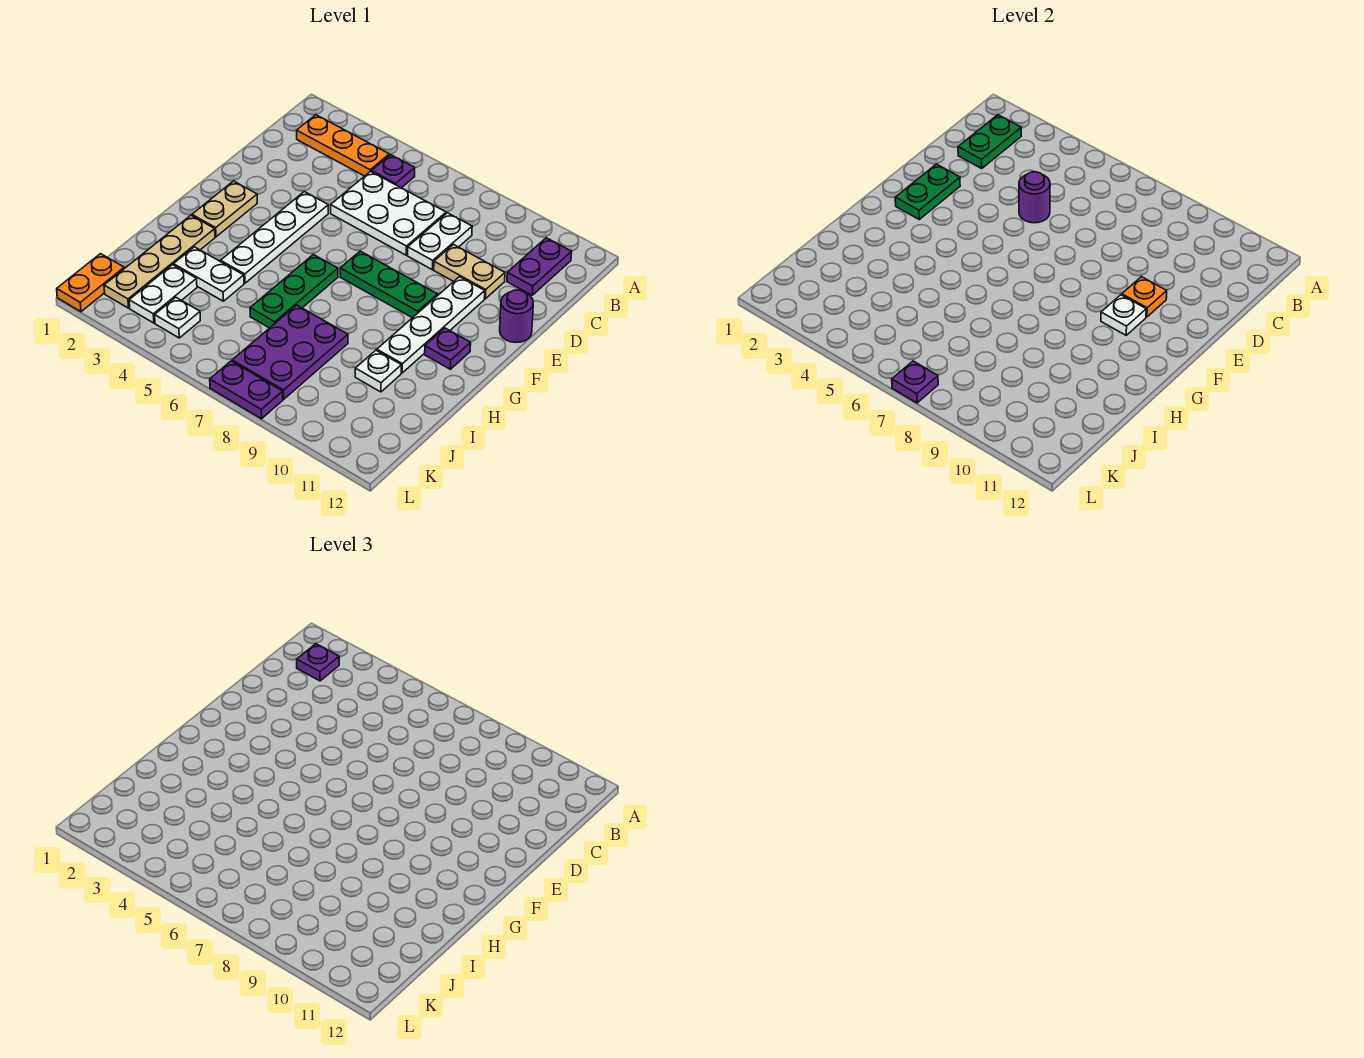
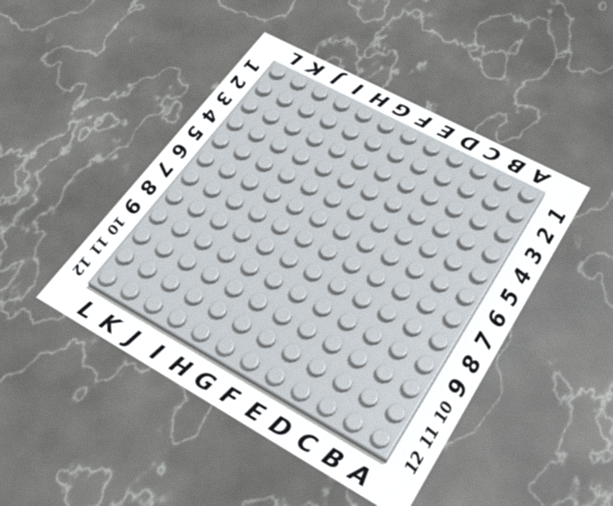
none -> orange plate B2:B4 level 1
none -> purple plate B5 level 1
none -> purple plate B11:C11 level 1

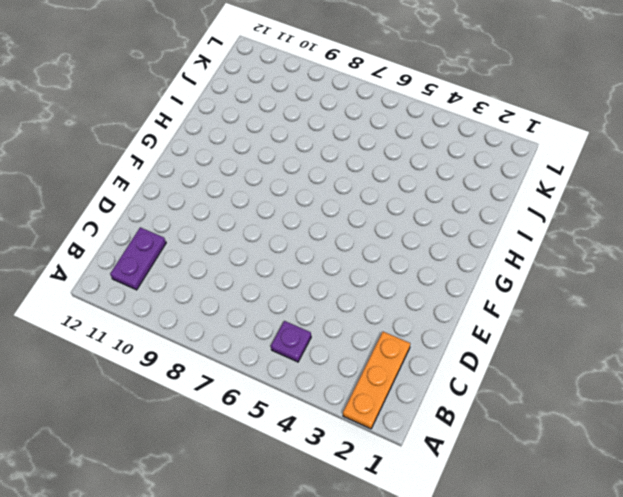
orange plate A2:C2 level 1 -> orange plate B2:B4 level 1
none -> white plate C5:D7 level 1
none -> white plate C8:D8 level 1
none -> tan plate D9:D10 level 1

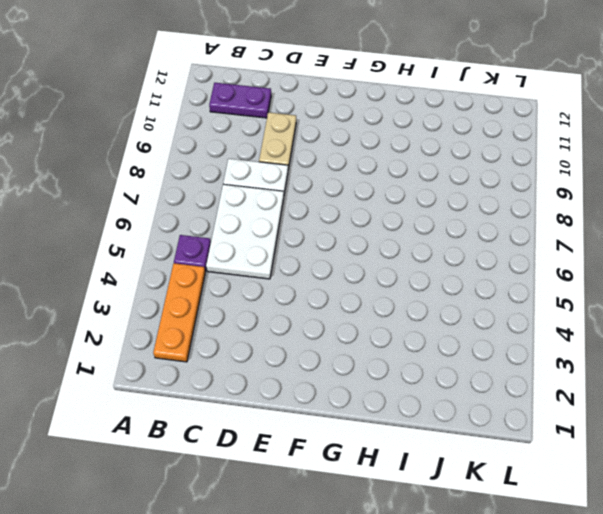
none -> white plate E4:H4 level 1
none -> white plate E10:H10 level 1
none -> purple round brick E12 level 1

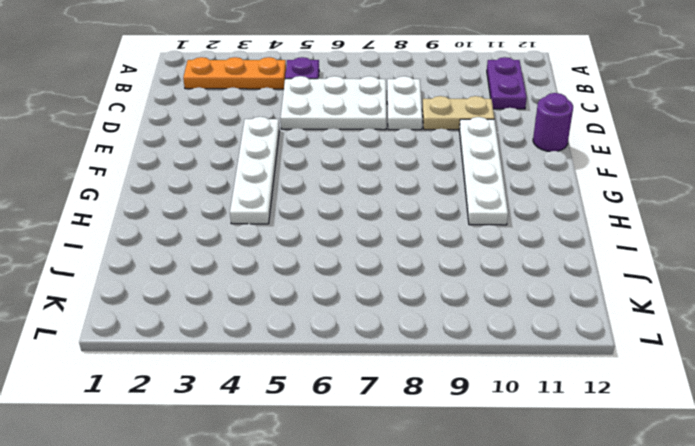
none -> tan plate F2:G2 level 1
none -> green plate F7:F9 level 1
none -> green plate G6:I6 level 1

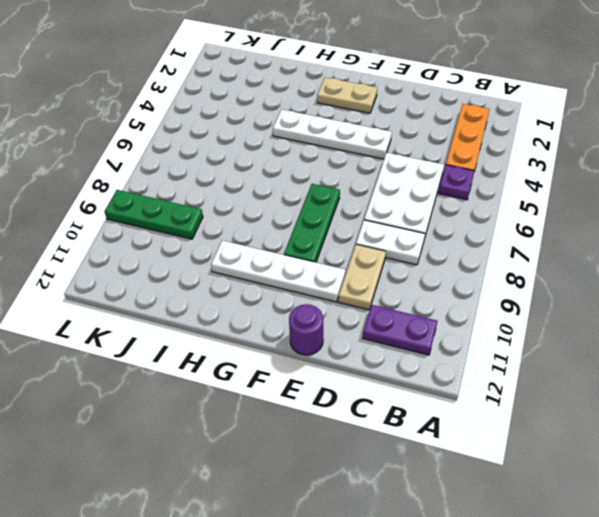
green plate J9:L9 level 1 -> green plate G6:I6 level 1
none -> purple plate G11 level 1
none -> tan plate H2:K2 level 1
none -> white plate I3:I4 level 1

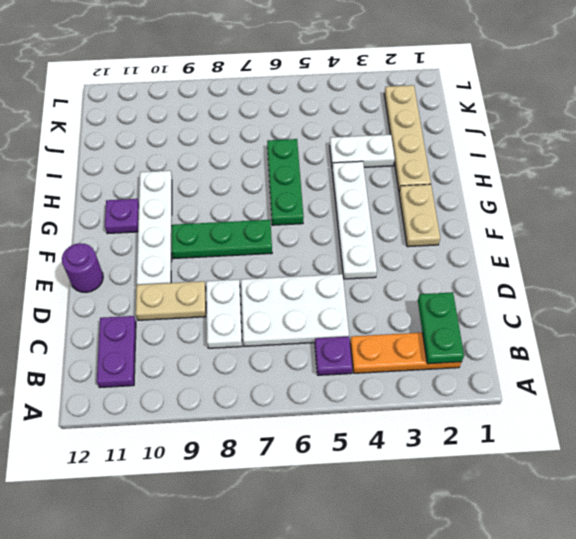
none -> purple plate I7:K8 level 1
none -> white plate I10 level 1
none -> white plate J3:K3 level 1

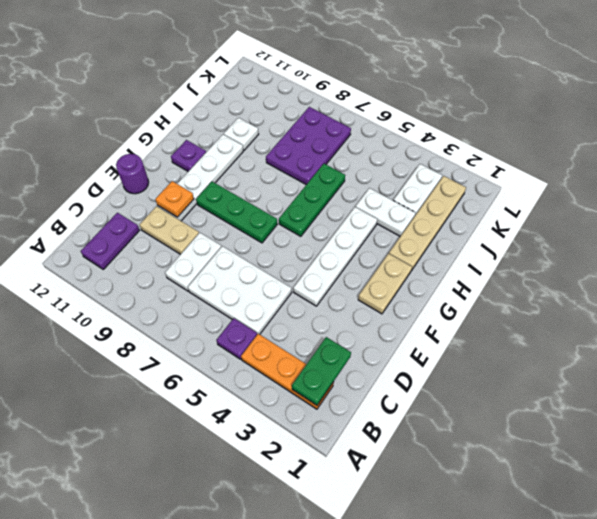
none -> orange plate K1:L1 level 1
none -> white plate K4 level 1
none -> purple plate L7:L8 level 1

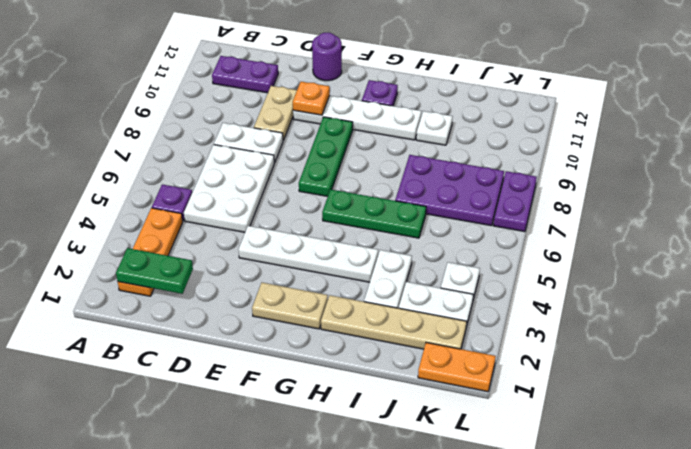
none -> purple round brick D5 level 2
none -> green plate E2:F2 level 2
none -> white plate F10 level 2

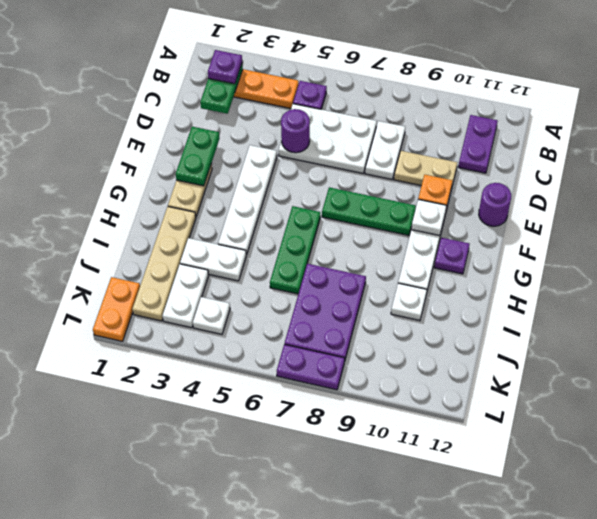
none -> purple plate L7 level 2

